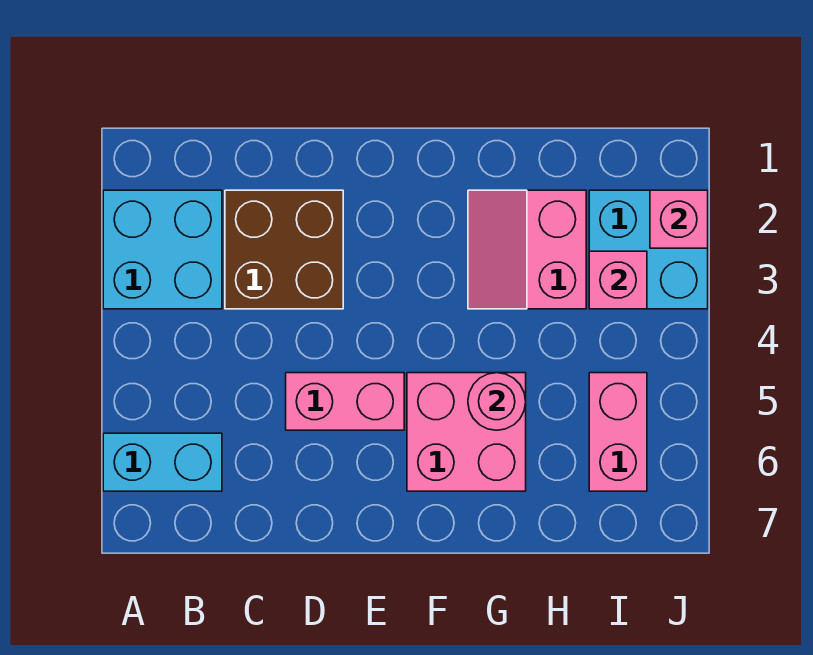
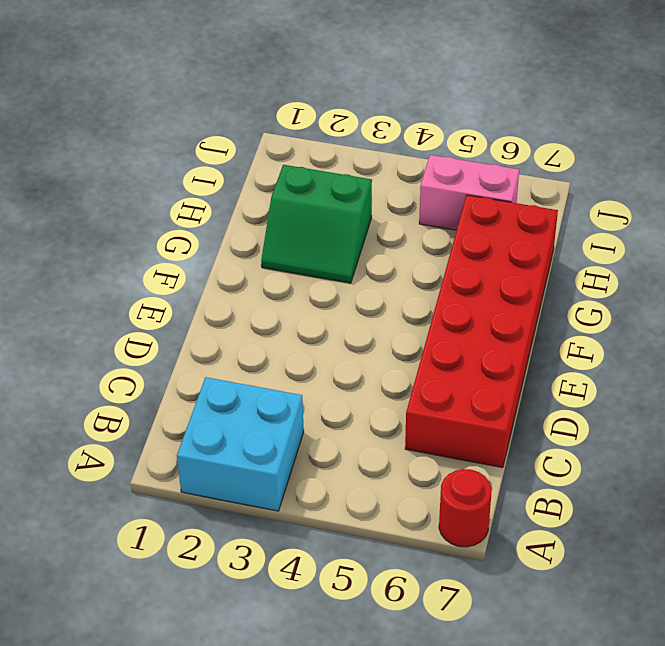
red round brick A7 level 1 -> none
red brick C6:H7 level 1 -> pink brick F5:G6 level 1
green slope G2:H3 level 1 top H -> pink slope G2:H3 level 1 top H
none -> cyan brick A6:B6 level 1
none -> brown brick C2:D3 level 1

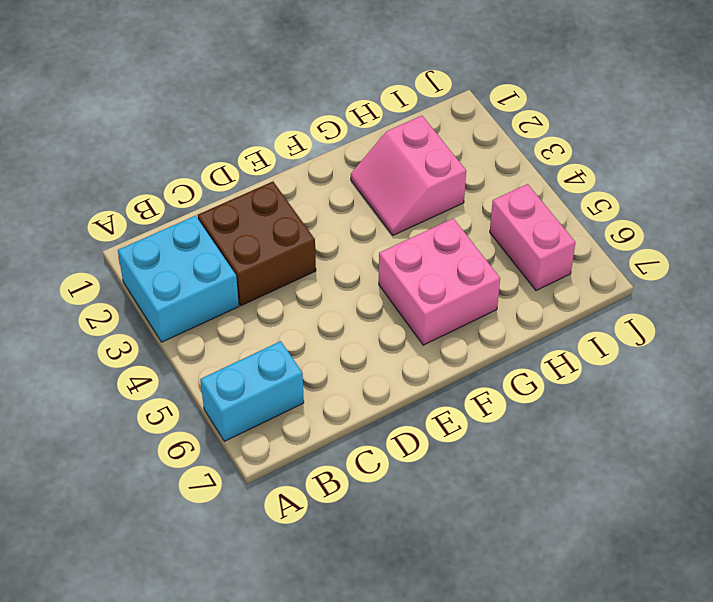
none -> pink brick D5:E5 level 1
none -> cyan brick I2:J3 level 1

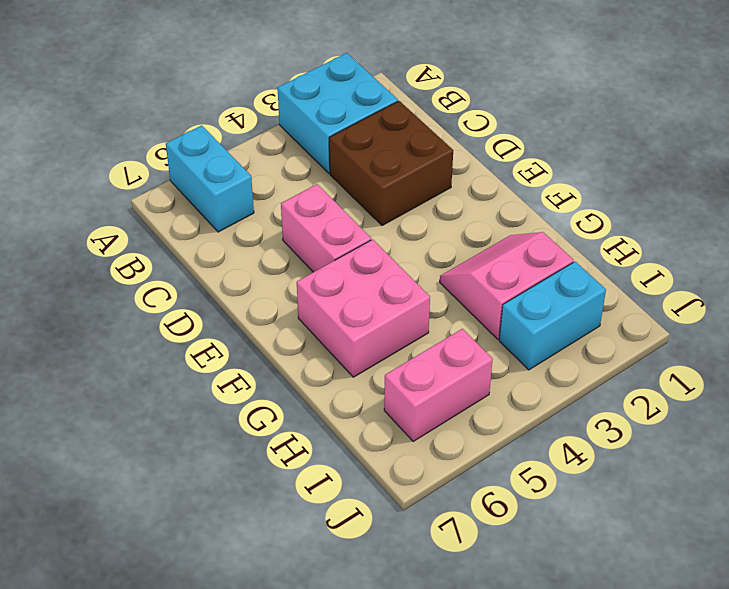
cyan brick I2:I3 level 1 -> cyan brick I2:J3 level 1
none -> pink round brick G5 level 2
none -> pink brick I3 level 2

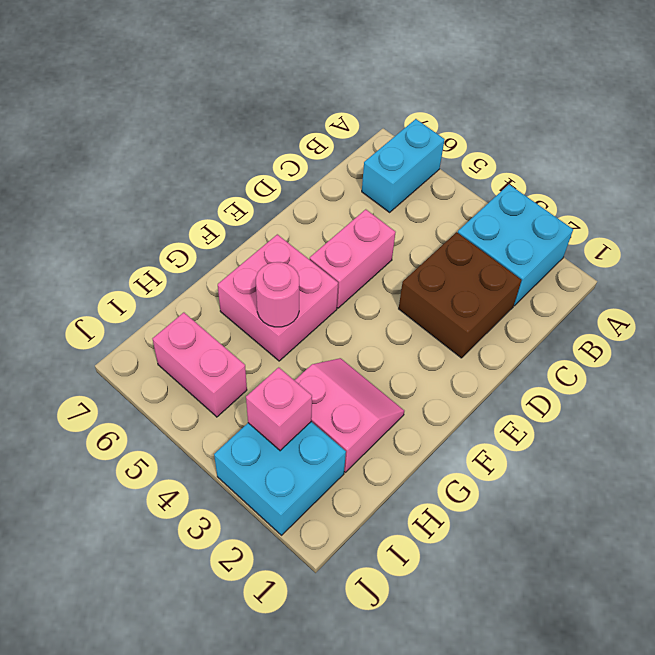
none -> pink brick J2 level 2

